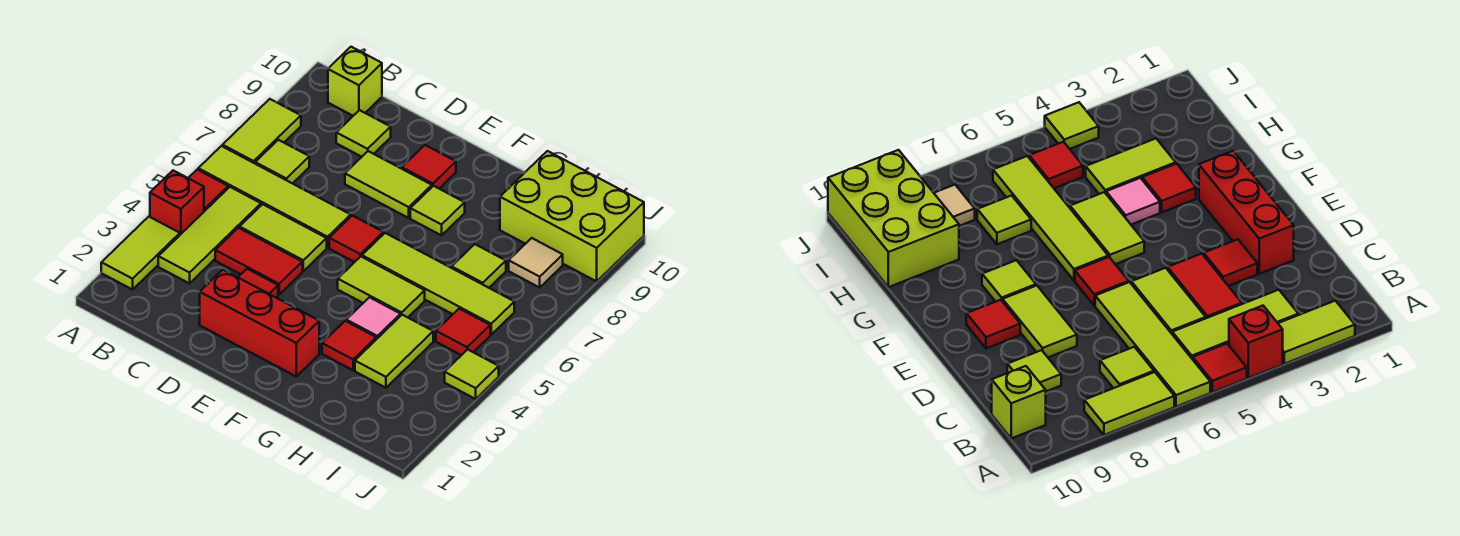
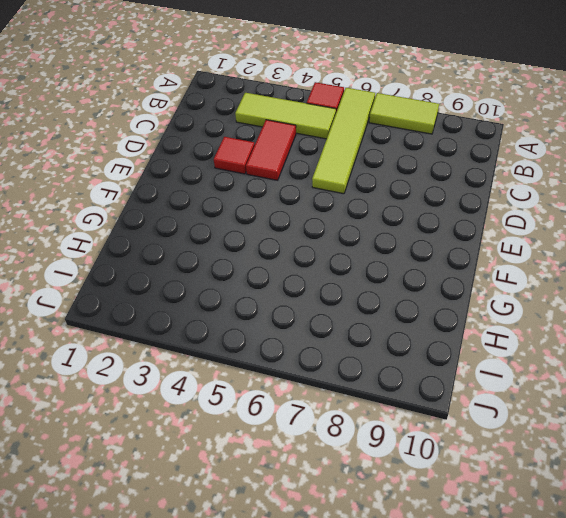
none -> lime tile A2:A3 level 1
none -> red brick A4 level 1
none -> lime tile B7 level 1

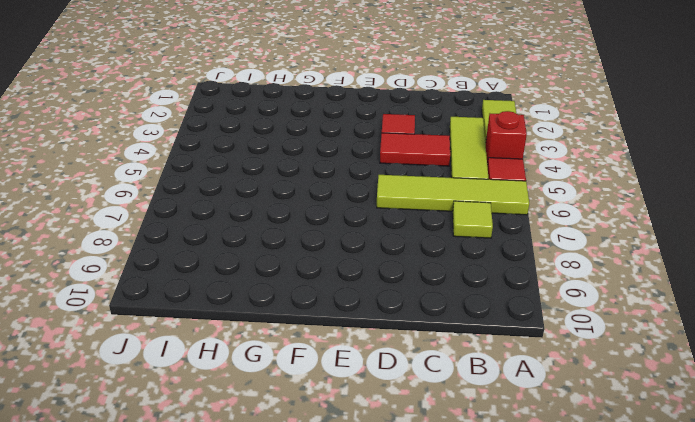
none -> lime tile A7:A8 level 1
none -> lime brick B10 level 1
none -> lime tile C5:D5 level 1

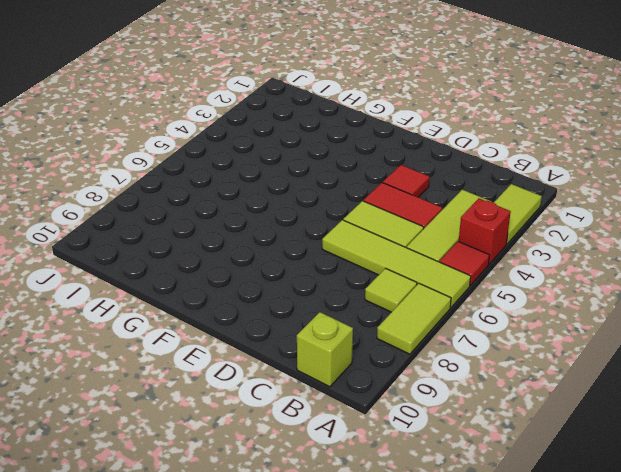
none -> lime tile C9 level 1
none -> red brick D2:F2 level 1
none -> lime tile D8:E8 level 1

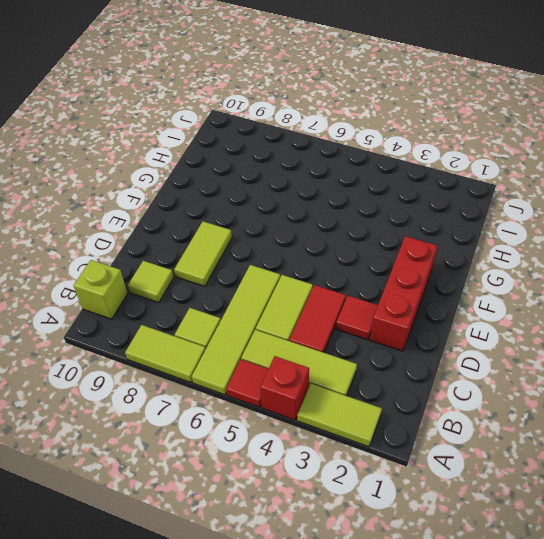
none -> red tile E6 level 1
none -> red tile E9 level 1
none -> lime tile F5:G5 level 1

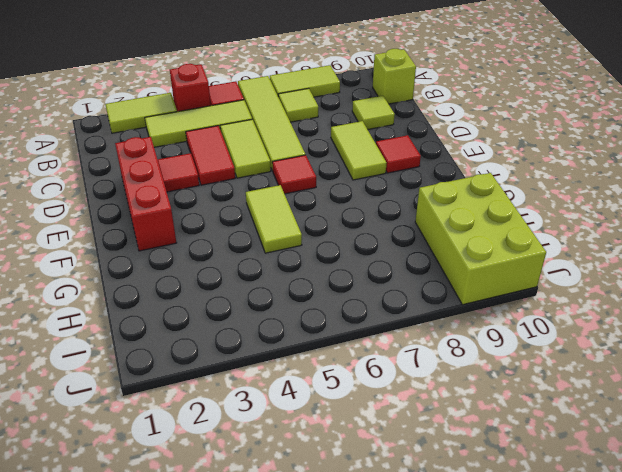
none -> lime tile F6:I6 level 1
none -> lime tile F8 level 1
none -> red tile G3 level 1

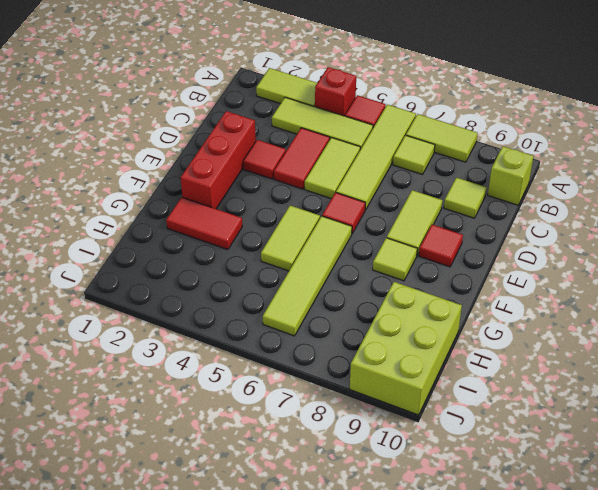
red tile G2:G3 level 1 -> red tile G3 level 1
none -> pink tile G4 level 1
none -> lime tile H3:H4 level 1
none -> lime tile H7 level 1

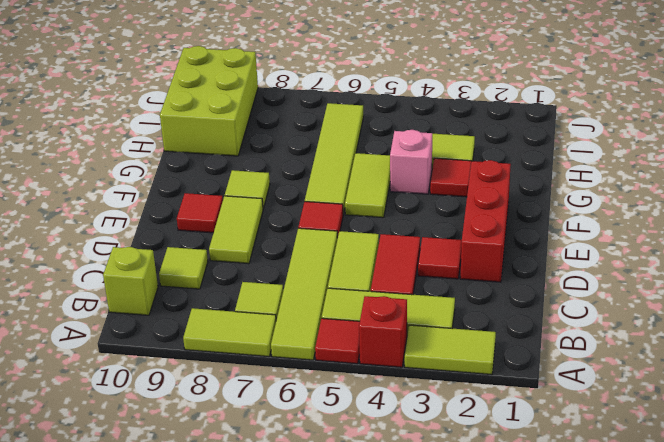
pink brick G4 level 1 -> pink tile G4 level 1
none -> lime tile H7 level 1
none -> red tile I5 level 1
none -> tan tile I8 level 1

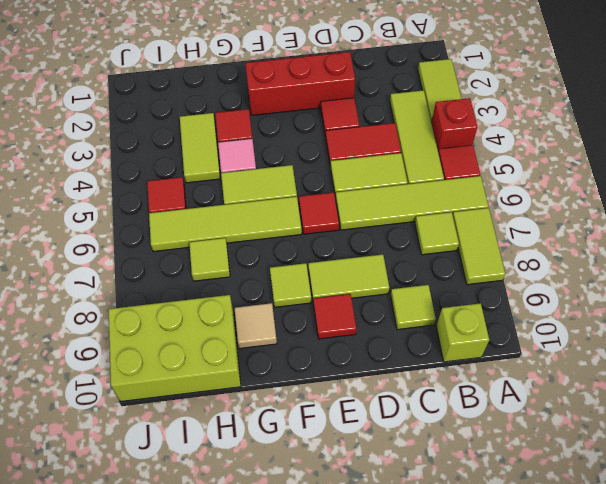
tan tile G9 level 1 -> tan tile I8 level 1
none -> lime tile J4 level 1

